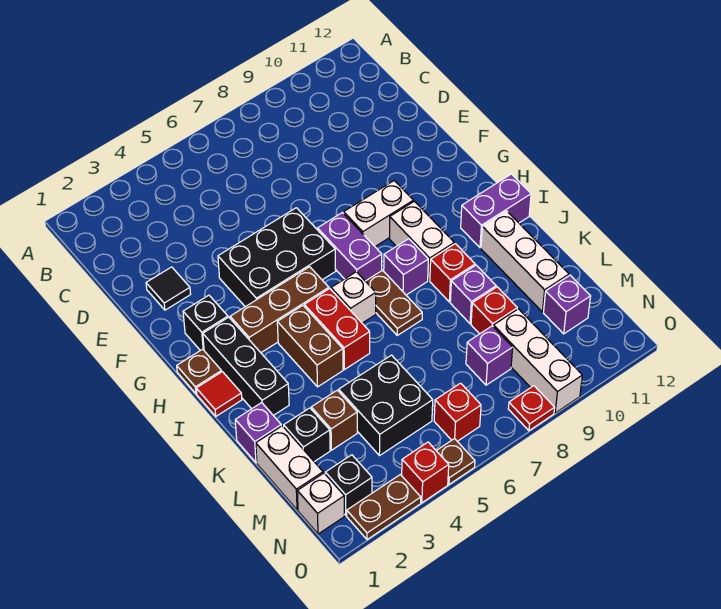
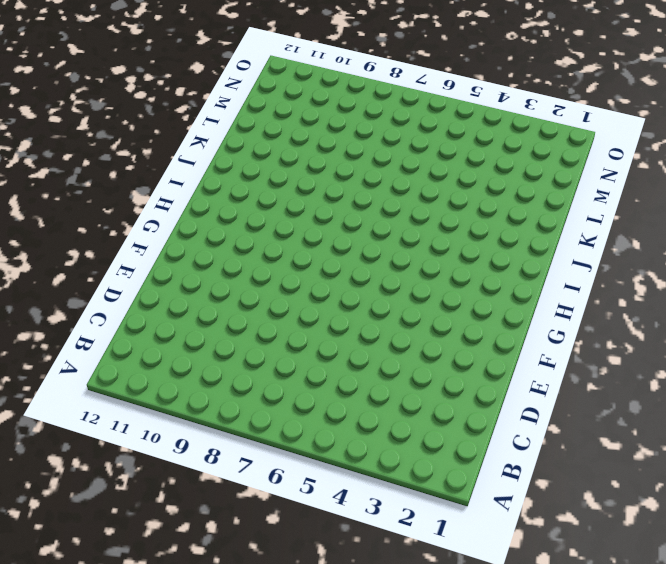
none -> black tile E2 level 1
none -> black brick F4:G6 level 1
none -> black brick G2 level 1
none -> purple brick G7:H7 level 1

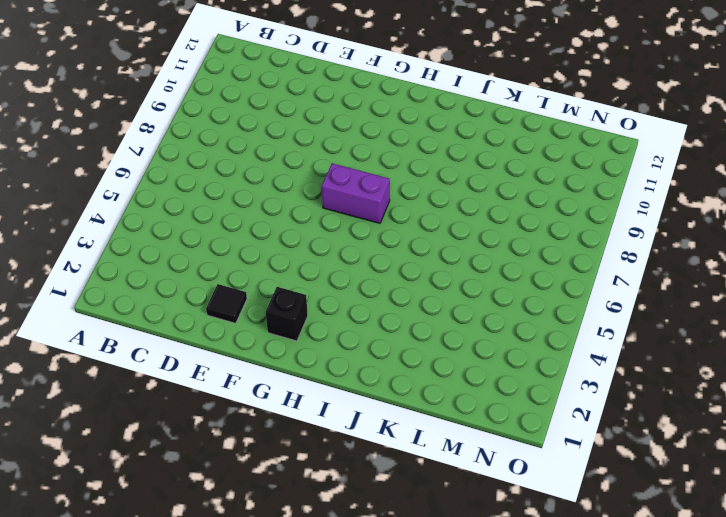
none -> black brick F4:G6 level 1
none -> white brick G8:G9 level 1
none -> brown plate H1 level 1
none -> black brick H2:J2 level 1

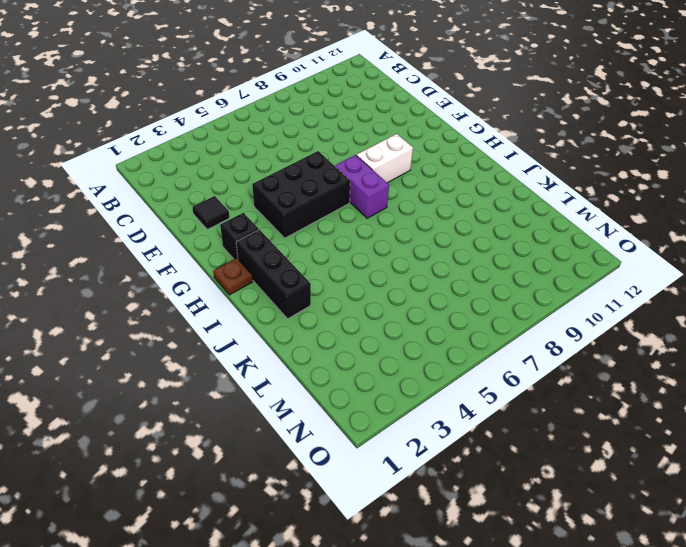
none -> brown brick H3:H5 level 1
none -> white brick H9:I9 level 1
none -> red tile I1 level 1
none -> brown brick I4:J4 level 1

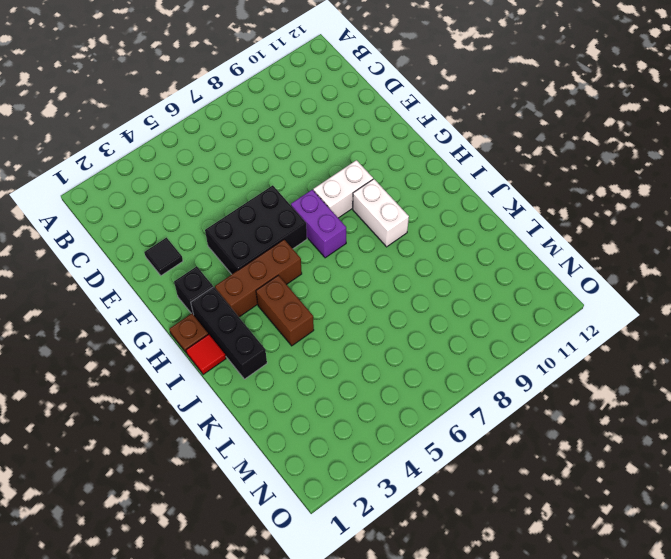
none -> red brick I5:J5 level 1
none -> white brick I6 level 1
none -> brown plate I7:J7 level 1
none -> purple brick I8 level 1

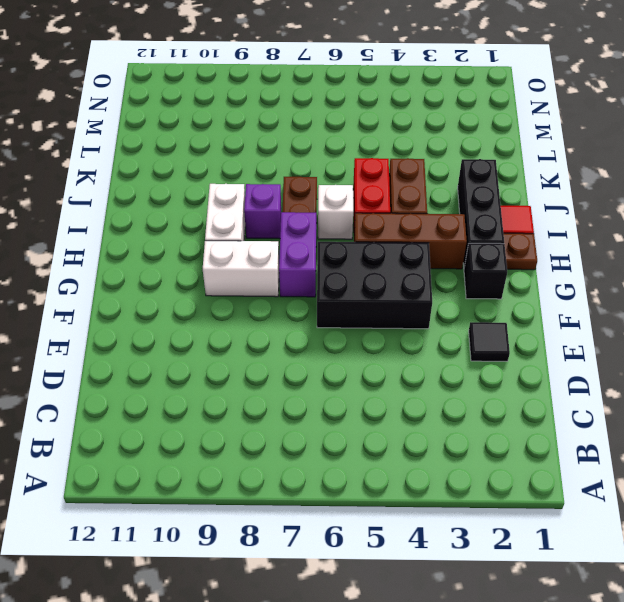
none -> purple brick I11:I12 level 1
none -> red brick J9 level 1
none -> white brick J11:L11 level 1
none -> purple brick K1 level 1

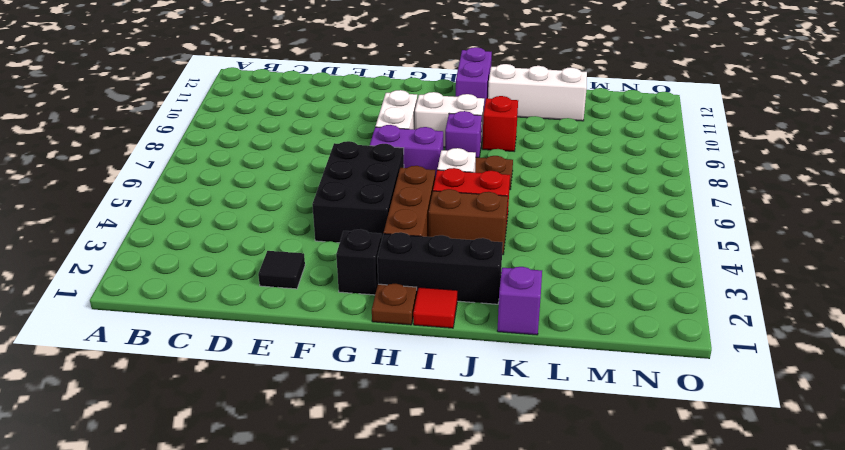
none -> purple brick K9 level 1
none -> white brick L1:M1 level 1
none -> black brick L2 level 1
none -> brown brick L3 level 1

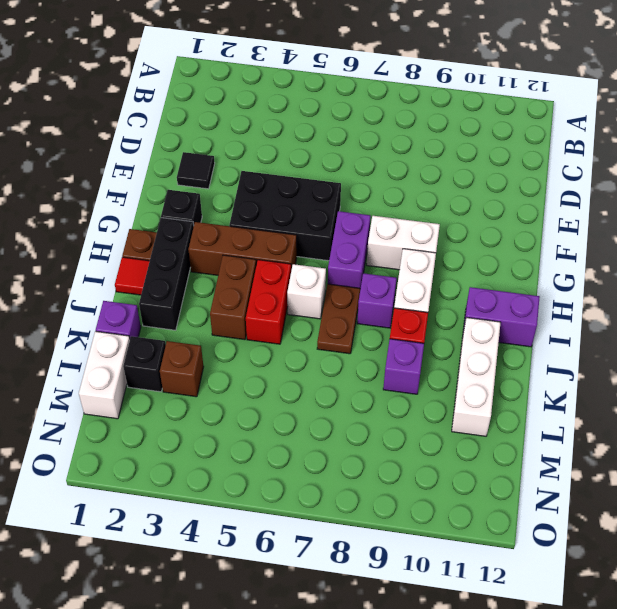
none -> black brick L4:M5 level 1
none -> red brick L9 level 1
none -> purple brick M8 level 1
none -> white brick M9:O9 level 1

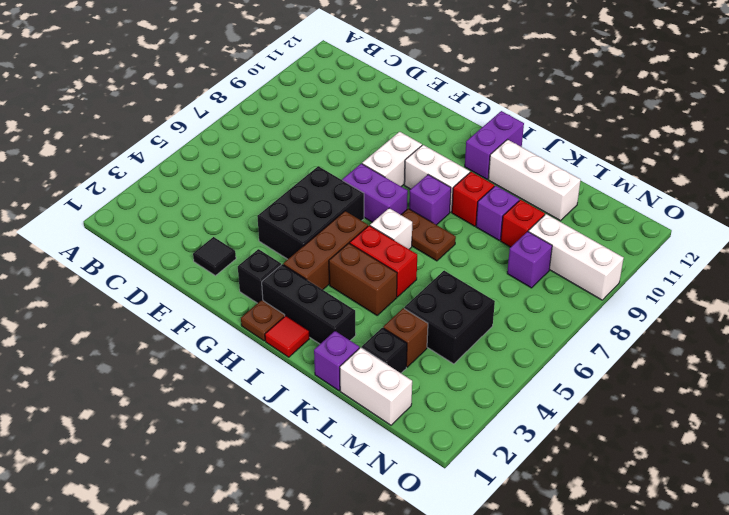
none -> purple brick M11 level 1
none -> white brick N1 level 1
none -> black brick N2 level 1
none -> red brick N6 level 1

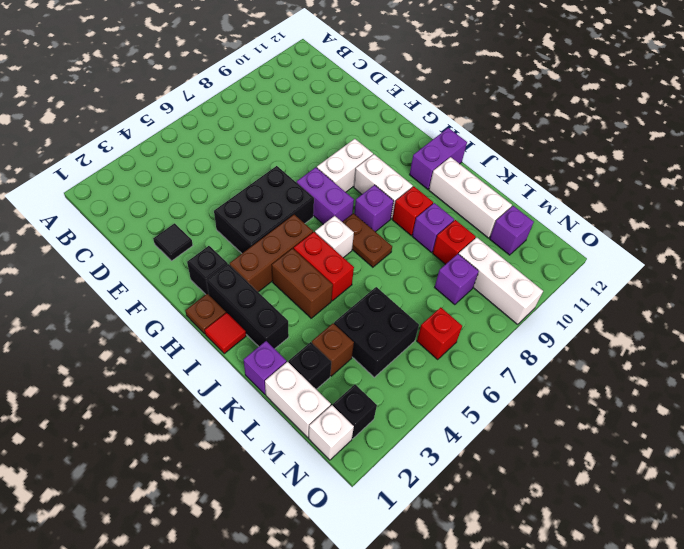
none -> brown plate O2:O3 level 1
none -> red brick O4 level 1
none -> brown plate O5 level 1
none -> red plate O8 level 1

